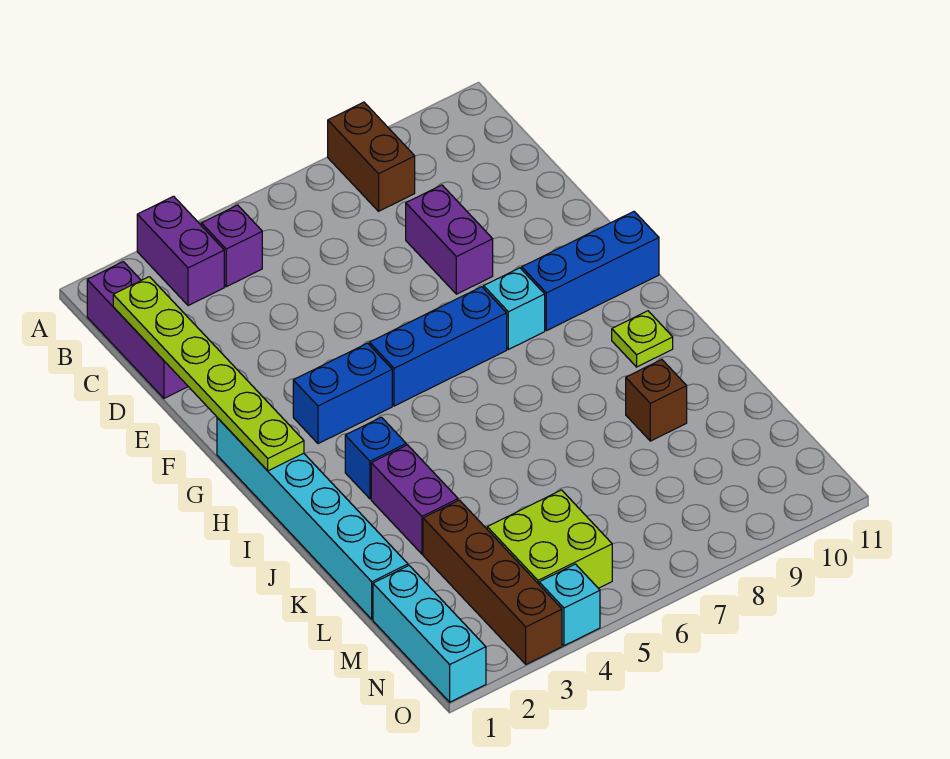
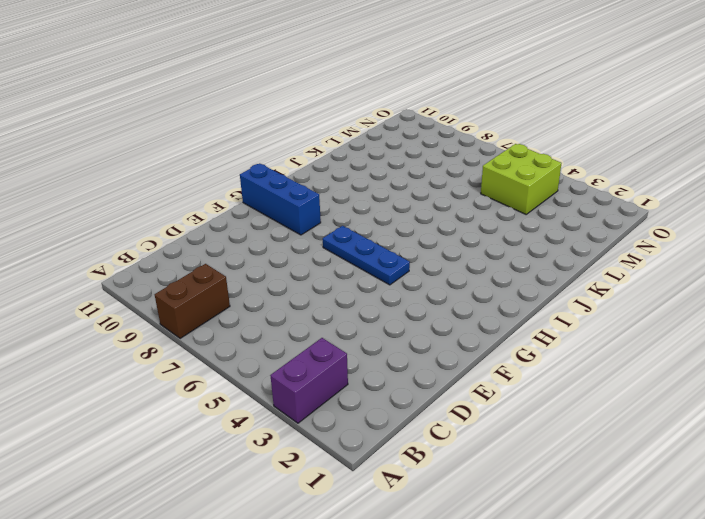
blue plate G5:G7 level 1 -> blue brick G5:G7 level 1
none -> purple brick B1:D1 level 1
none -> purple brick B4 level 1
none -> purple brick D8:E8 level 1

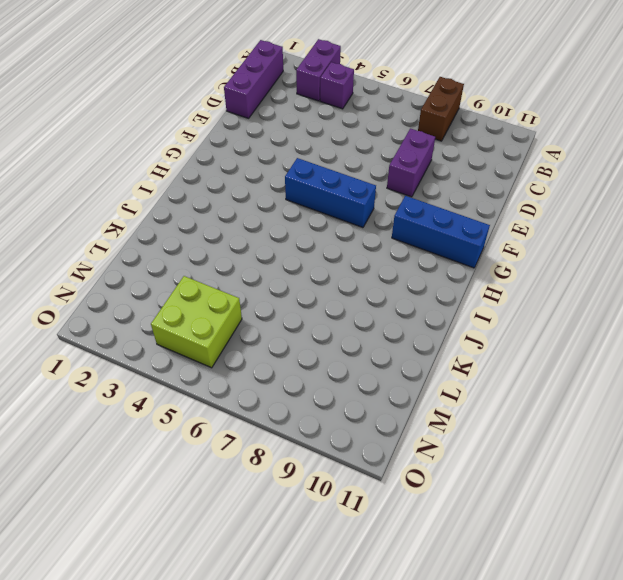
none -> cyan brick G1:L1 level 1
none -> blue brick G3:G4 level 1
none -> cyan brick G8 level 1

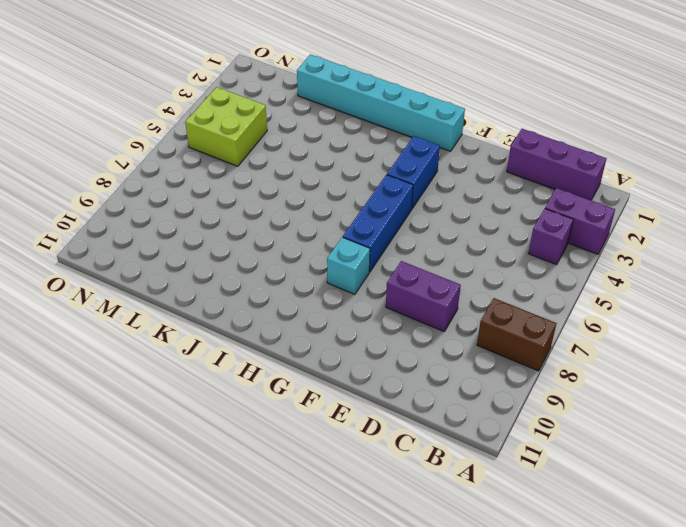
none -> blue brick G9:G11 level 1
none -> blue brick I3 level 1
none -> lime plate I10 level 1

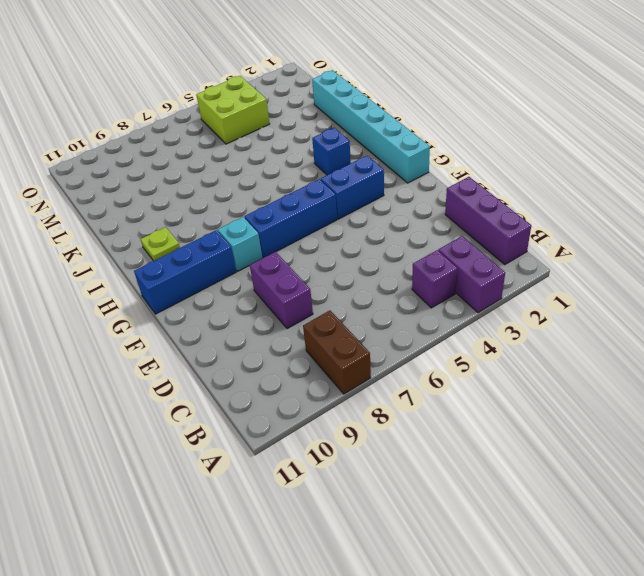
none -> purple brick J3:K3 level 1
none -> brown brick K9 level 1
none -> brown brick L3:O3 level 1

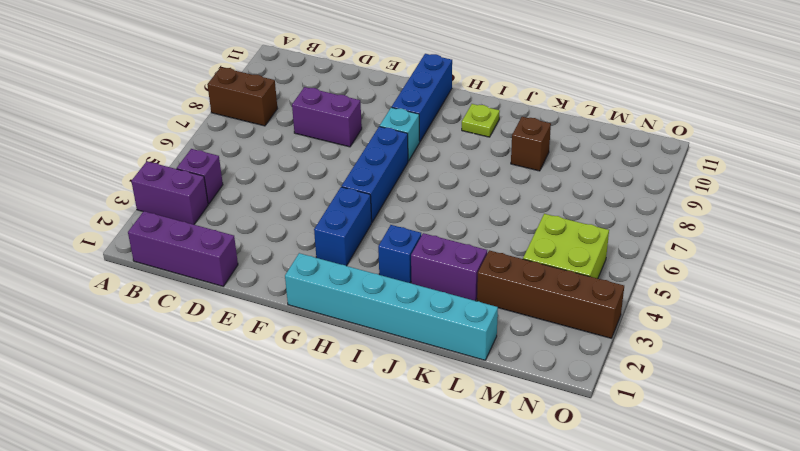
none -> cyan brick M1:O1 level 1
none -> cyan brick O4 level 1
none -> lime plate C1:H1 level 2

